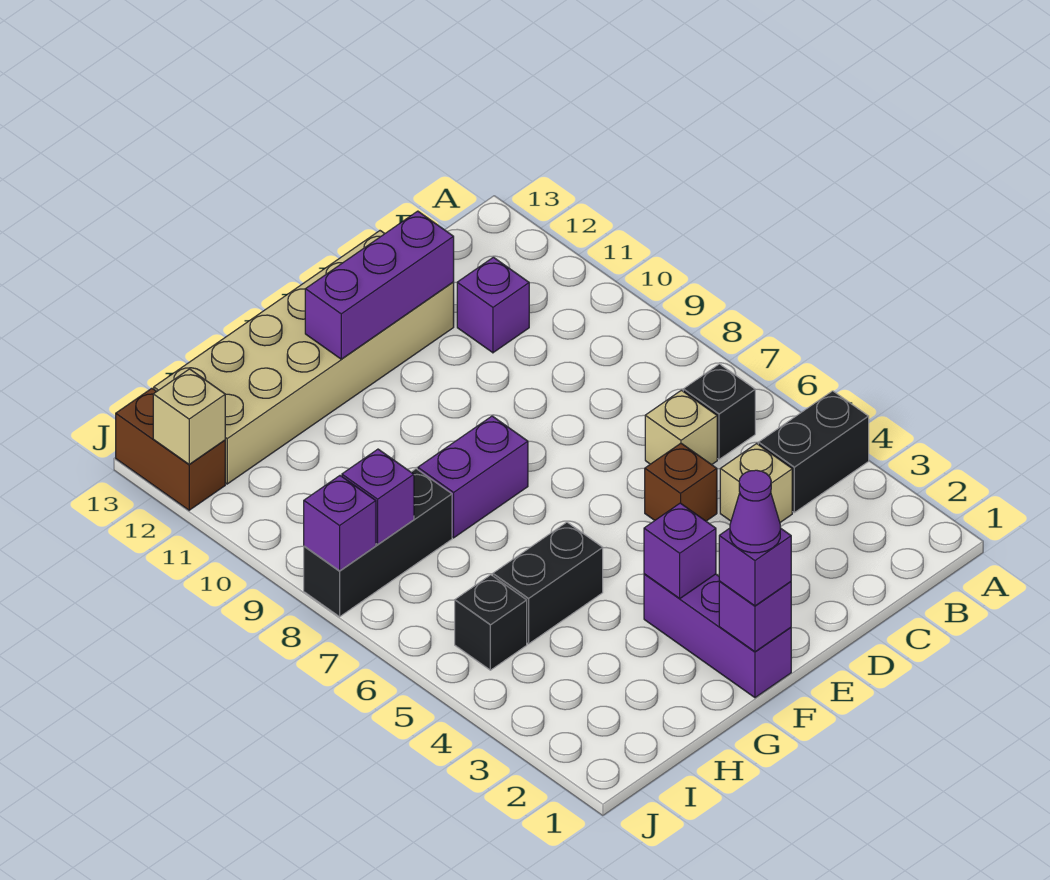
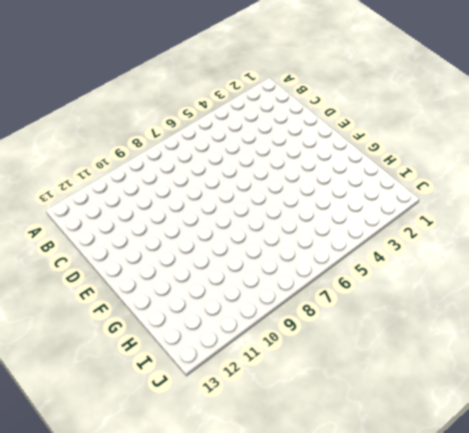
none -> black brick A4:B4 level 1
none -> black brick B6 level 1
none -> tan brick C4 level 1

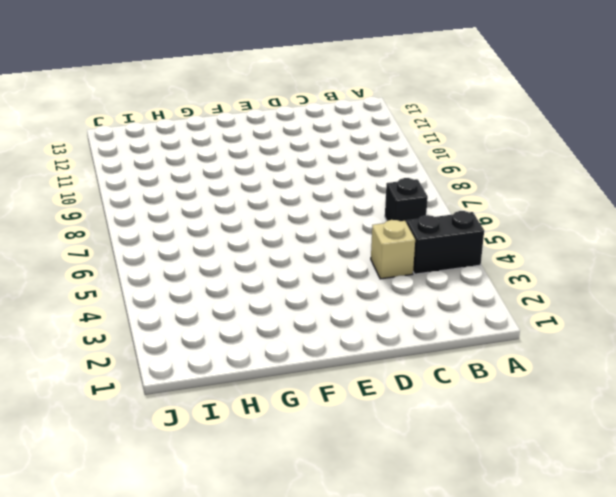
none -> tan brick C6 level 1
none -> purple brick C11 level 1
none -> brown brick D5 level 1

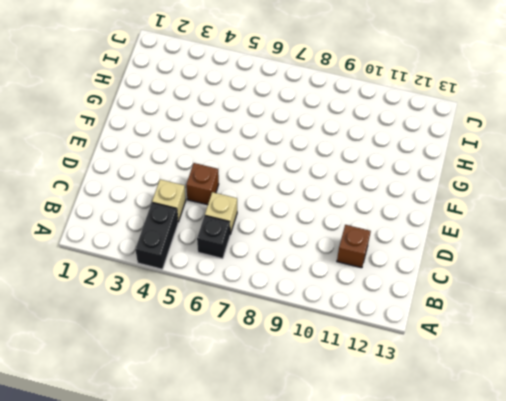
brown brick C11 level 1 -> purple brick C11 level 1
none -> tan brick D12:I13 level 1
none -> purple brick F1:F3 level 1
none -> purple brick F8:G8 level 1

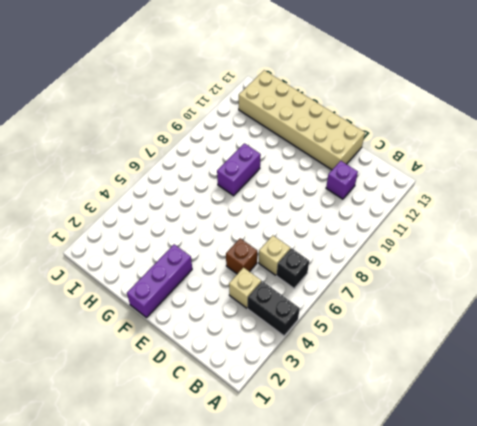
purple brick G8:G9 level 1 -> purple brick F8:G8 level 1
none -> black brick G5:H5 level 1
none -> black brick H8:J8 level 1
none -> black brick I5 level 1

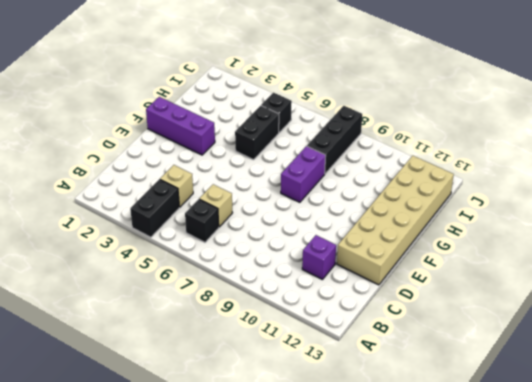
none -> brown brick D5 level 1
none -> brown brick J12:J13 level 1
none -> purple brick D12:F12 level 2

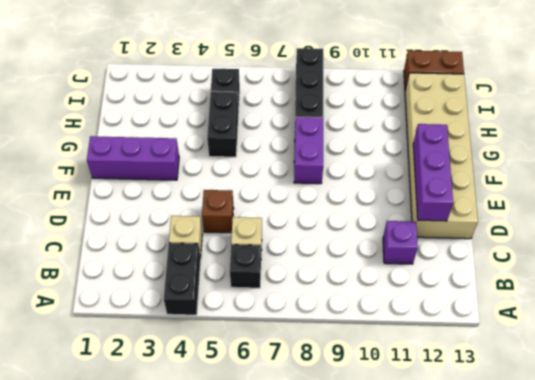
none -> purple brick F1 level 2
none -> purple brick F3 level 2
none -> purple brick I8 level 2

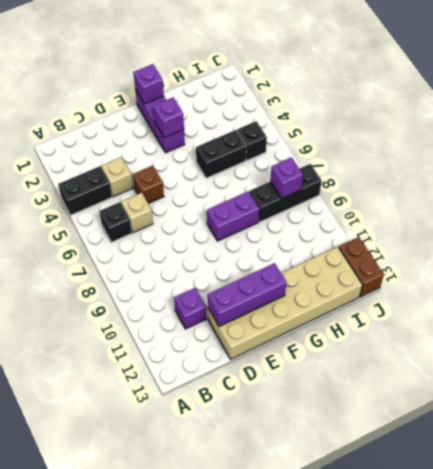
none -> purple brick J8 level 2
none -> tan brick J12 level 2
none -> purple brick F1 level 3

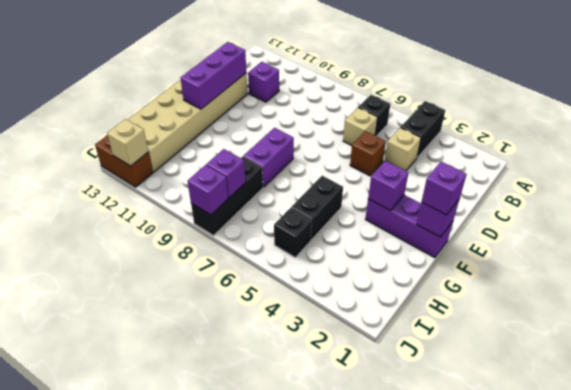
none -> purple cone F1 level 4

